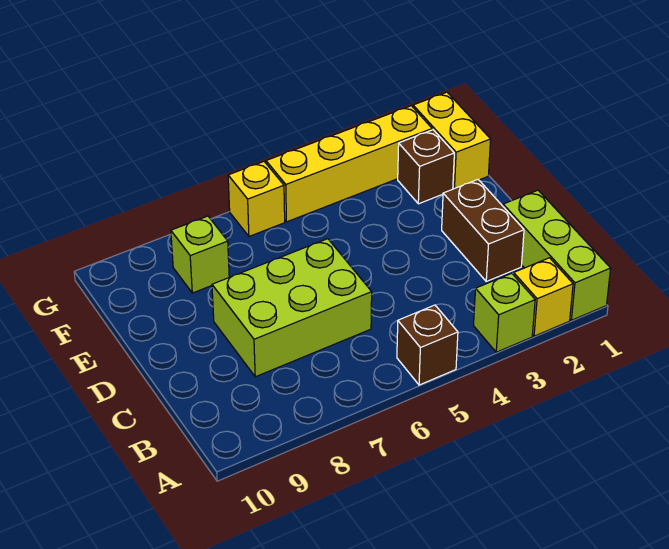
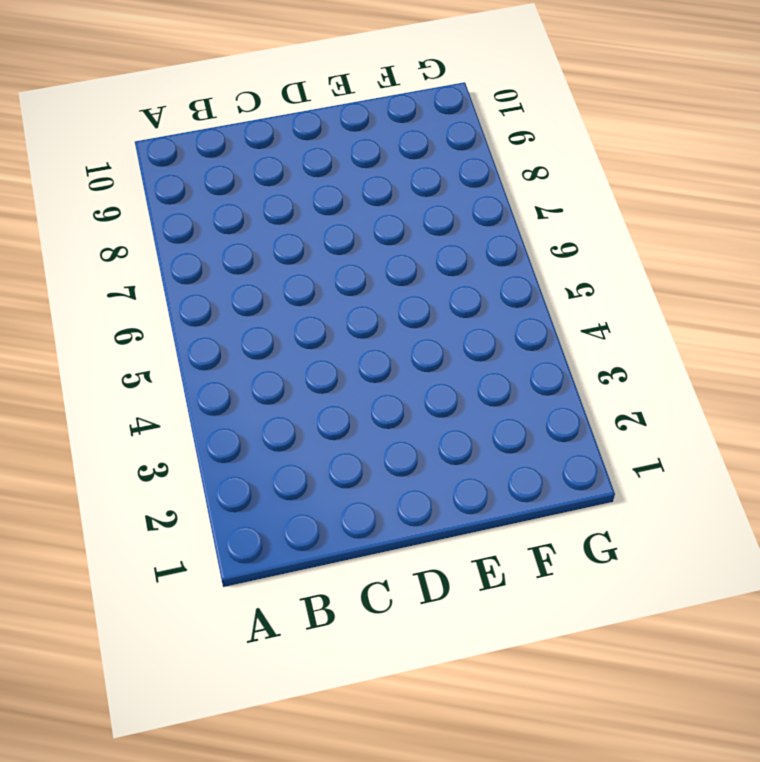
none -> lime brick A1:C1 level 1
none -> yellow brick A2 level 1

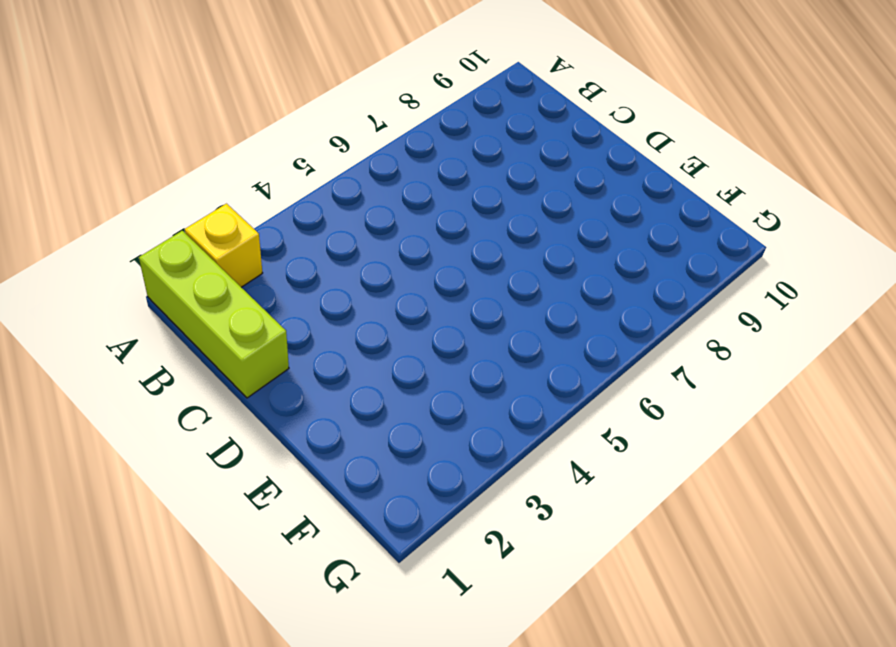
none -> lime brick A3 level 1
none -> brown brick A5 level 1

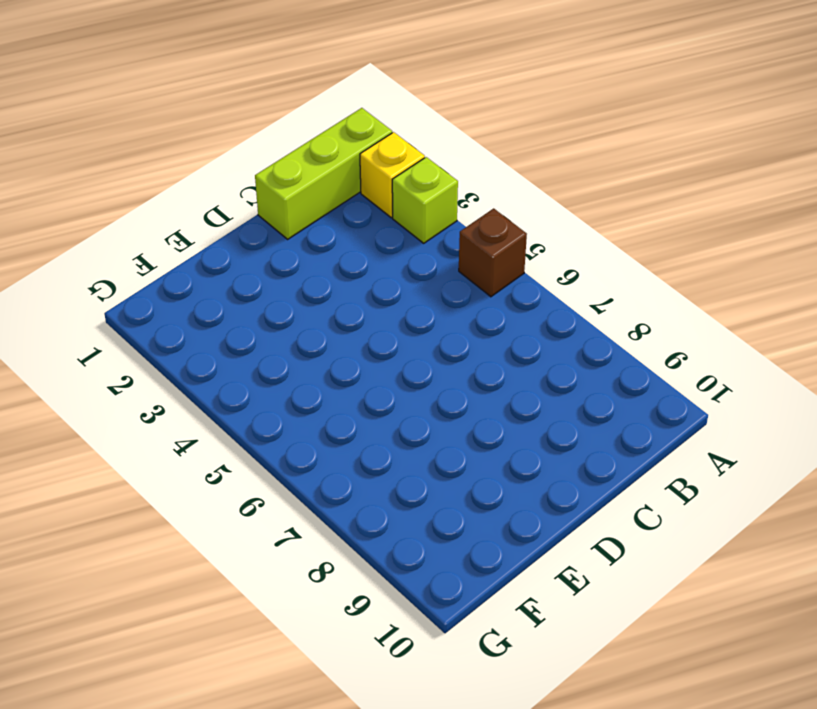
none -> brown brick C2:D2 level 1
none -> lime brick C6:D8 level 1

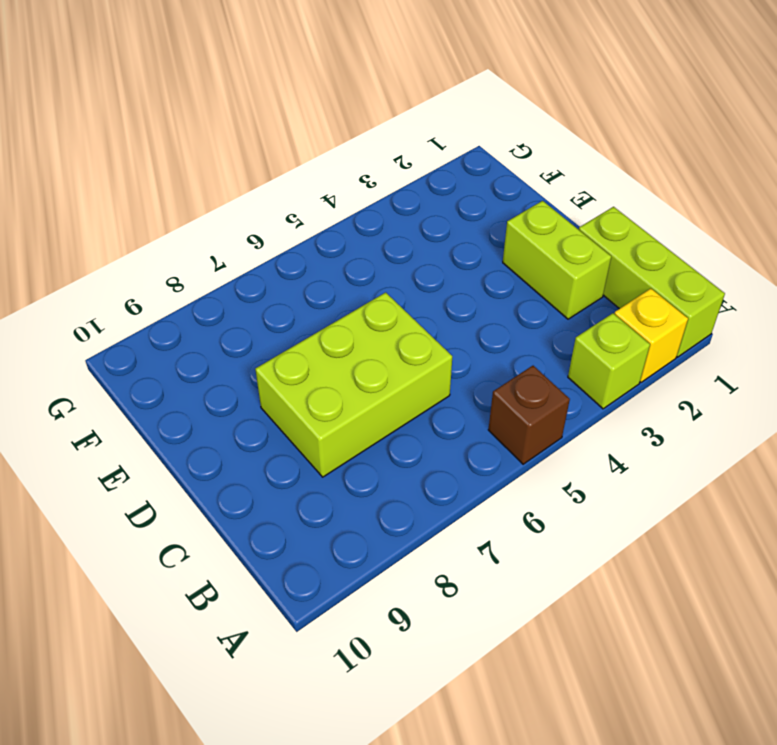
lime brick C2:D2 level 1 -> brown brick C2:D2 level 1
none -> yellow brick F1:G1 level 1
none -> brown brick F2 level 1

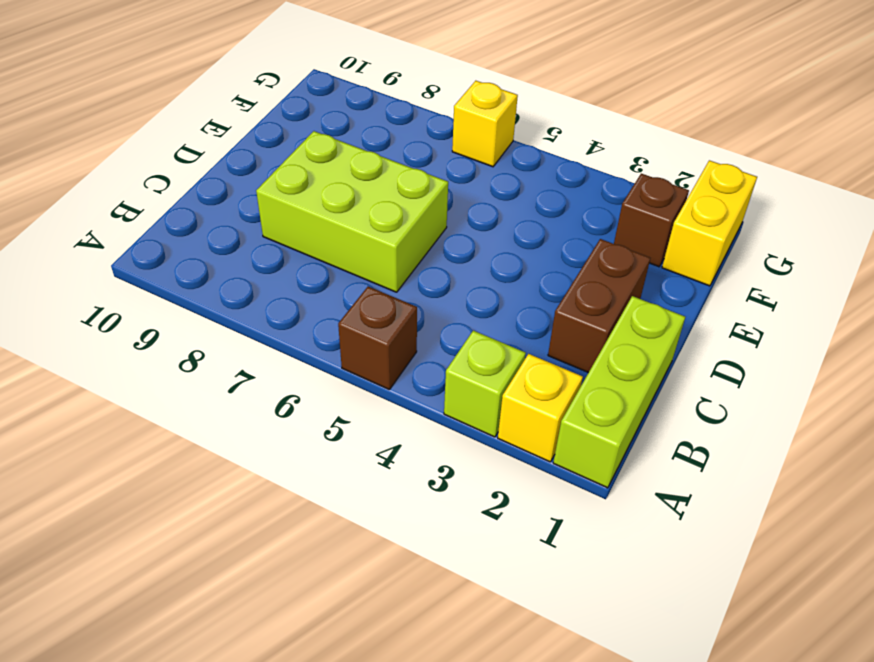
none -> lime brick F8 level 1
none -> yellow brick G2:G5 level 1

